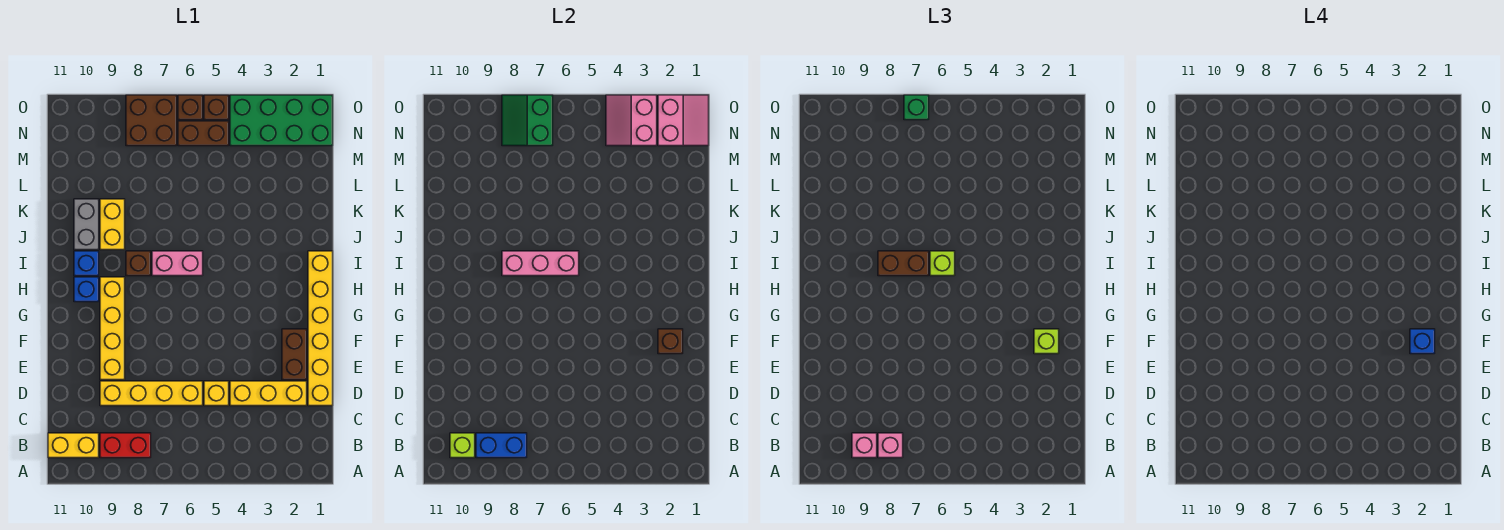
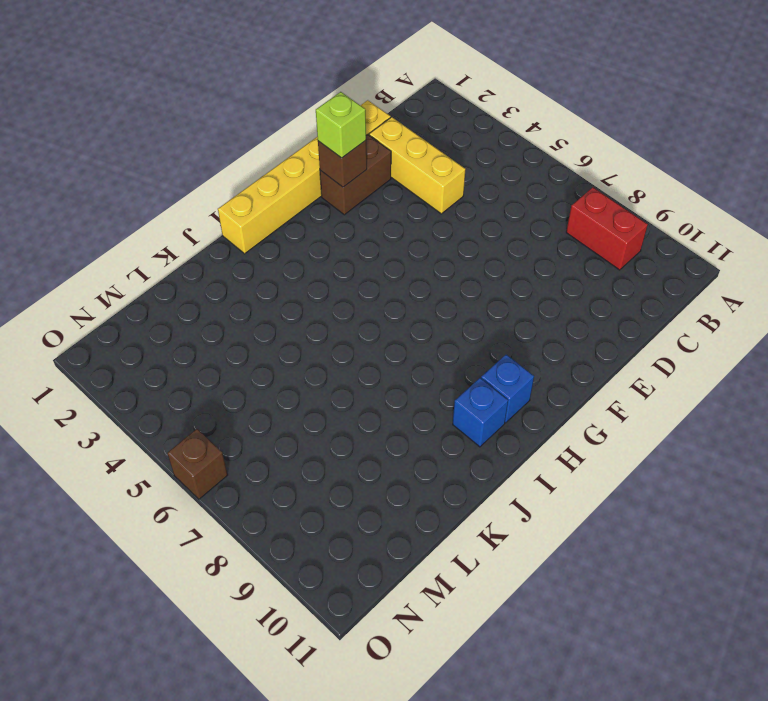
none -> yellow brick B10:B11 level 1
none -> yellow brick D5 level 1
none -> yellow brick D6:D9 level 1
none -> yellow brick E9:H9 level 1

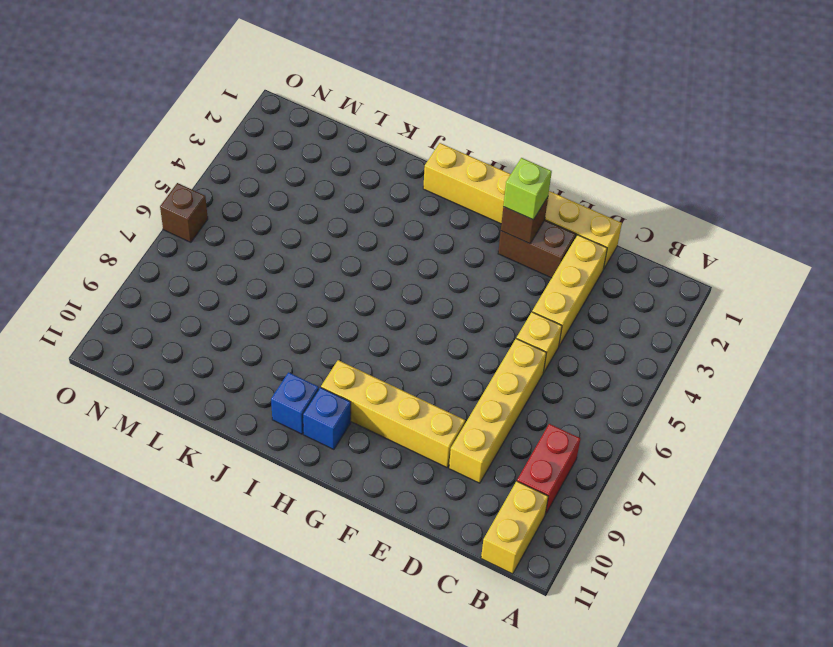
none -> pink brick I6:I7 level 1
none -> brown brick I8 level 1
none -> yellow brick J9:K9 level 1
none -> grey brick J10:K10 level 1

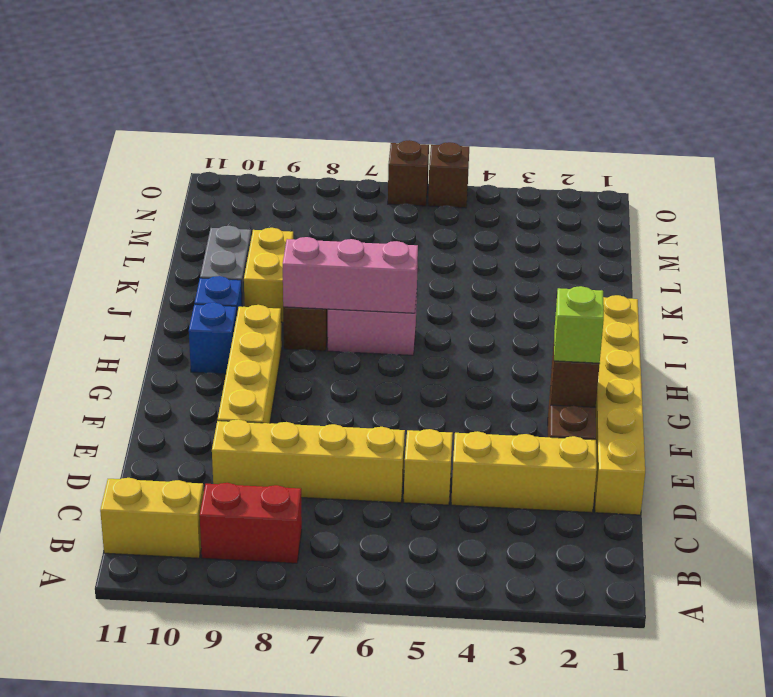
none -> green brick N1:O4 level 1
none -> brown brick N5:N6 level 1
none -> brown brick N7:O8 level 1
none -> blue brick B8:B9 level 2

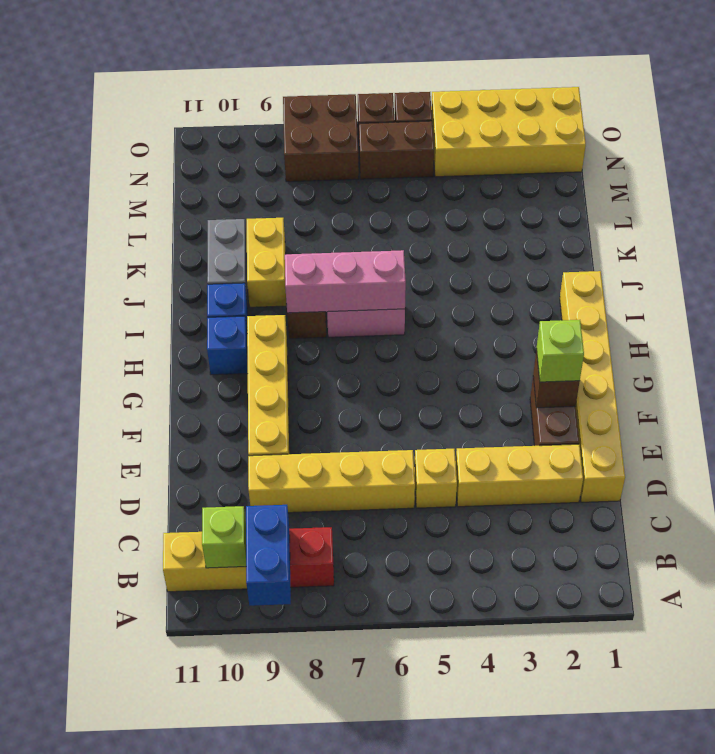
blue brick A9:B9 level 2 -> blue brick B8:B9 level 2
yellow brick N1:O4 level 1 -> green brick N1:O4 level 1
none -> pink slope N1:O2 level 2 top 2
none -> pink slope N3:O4 level 2 top 3
none -> green slope N7:O8 level 2 top 7
none -> pink brick B8 level 3

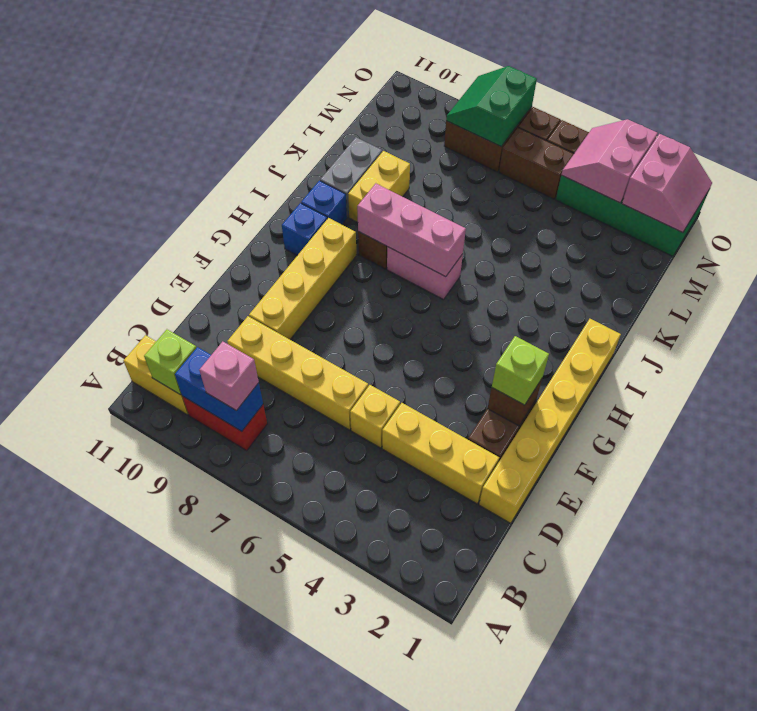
none -> pink brick B9 level 3
none -> lime brick I6 level 3
none -> brown brick I7:I8 level 3
none -> green brick O7 level 3

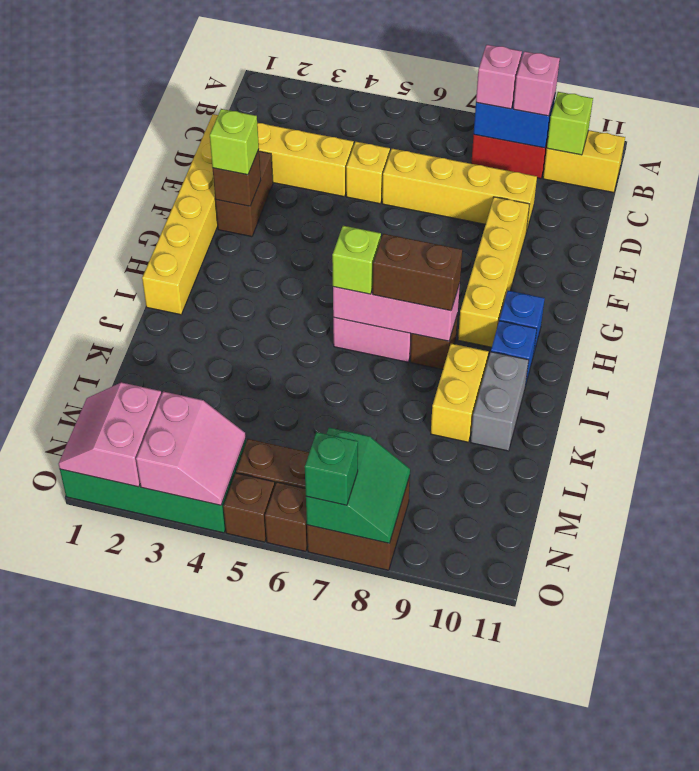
none -> blue brick F2 level 4

